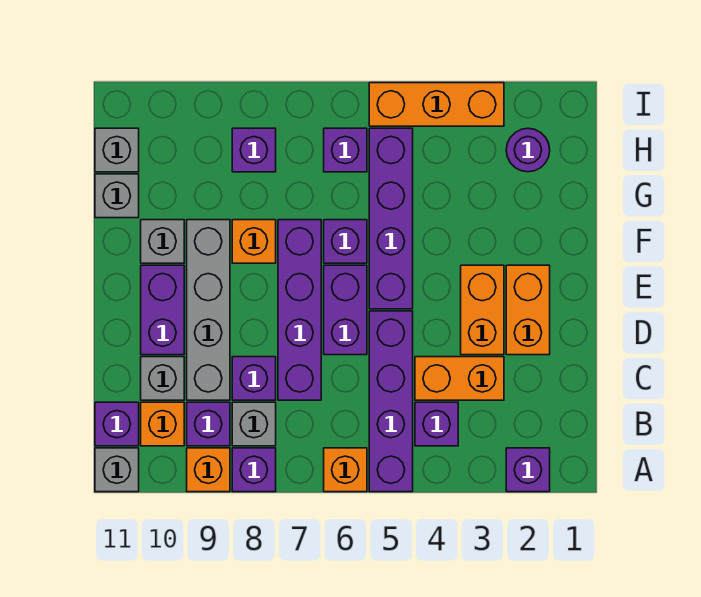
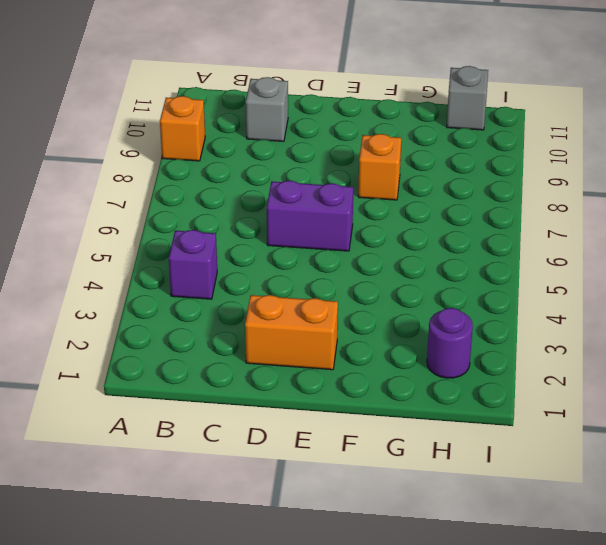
none -> purple brick A2 level 1
none -> purple brick A5:D5 level 1
none -> orange brick A6 level 1
none -> purple brick A8 level 1

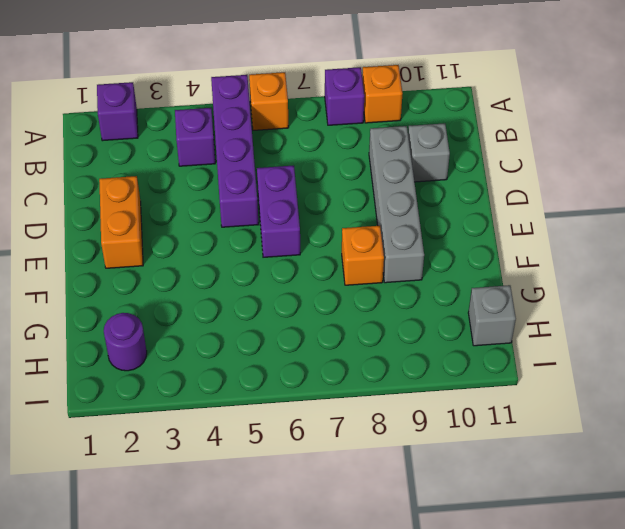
none -> grey brick A11 level 1
none -> grey brick B8 level 1
none -> purple brick B9 level 1
none -> orange brick B10 level 1

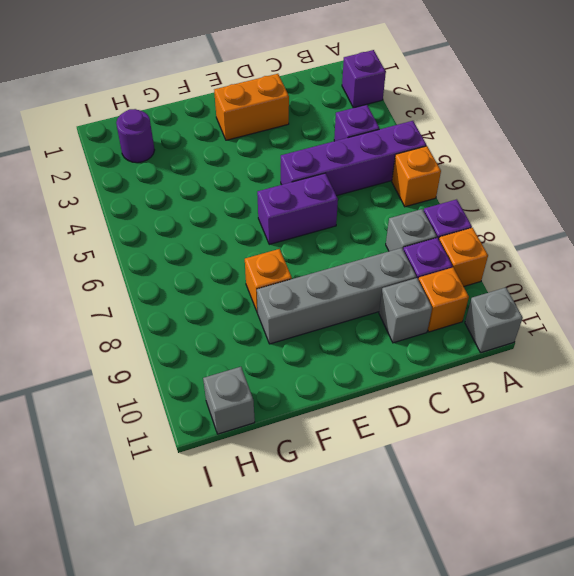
none -> purple brick B11 level 1
none -> orange brick C3:C4 level 1
none -> purple brick C7:F7 level 1
none -> purple brick C8 level 1

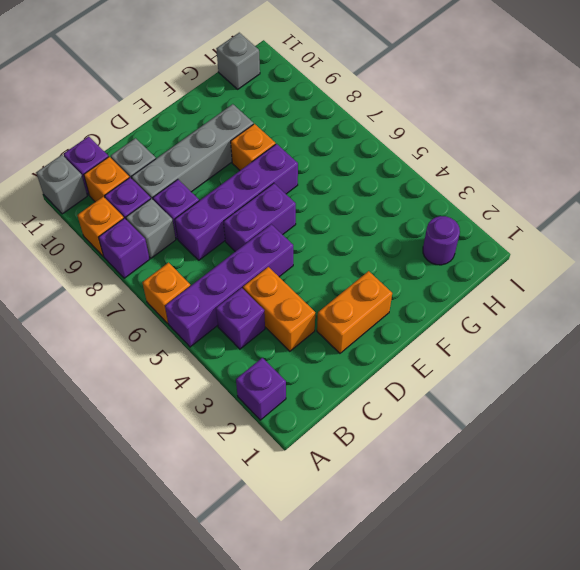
none -> orange brick D3:E3 level 1
none -> purple brick D10:E10 level 1
none -> purple brick E5:H5 level 1
none -> purple brick F6 level 1

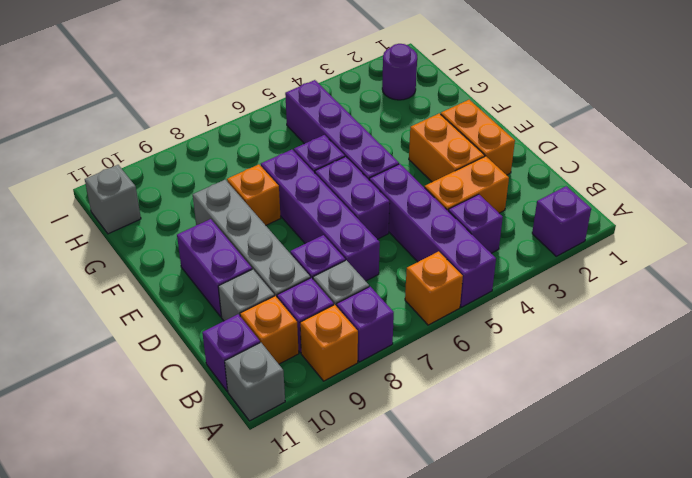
none -> grey brick F10 level 1
none -> grey brick G11 level 1
none -> purple brick H6 level 1
none -> purple brick H8 level 1

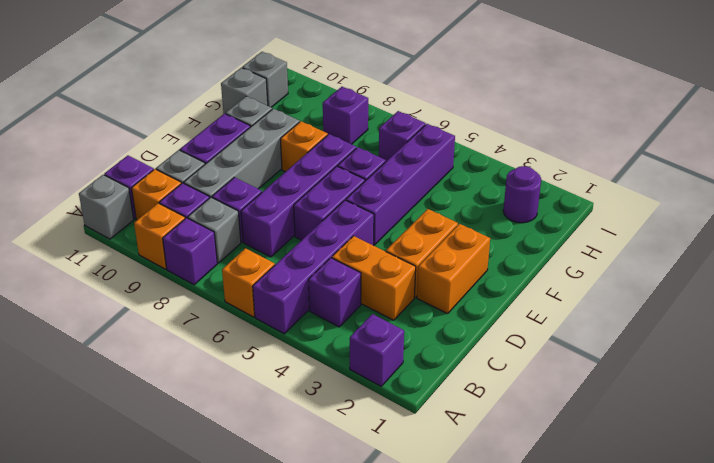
none -> orange brick I3:I5 level 1

